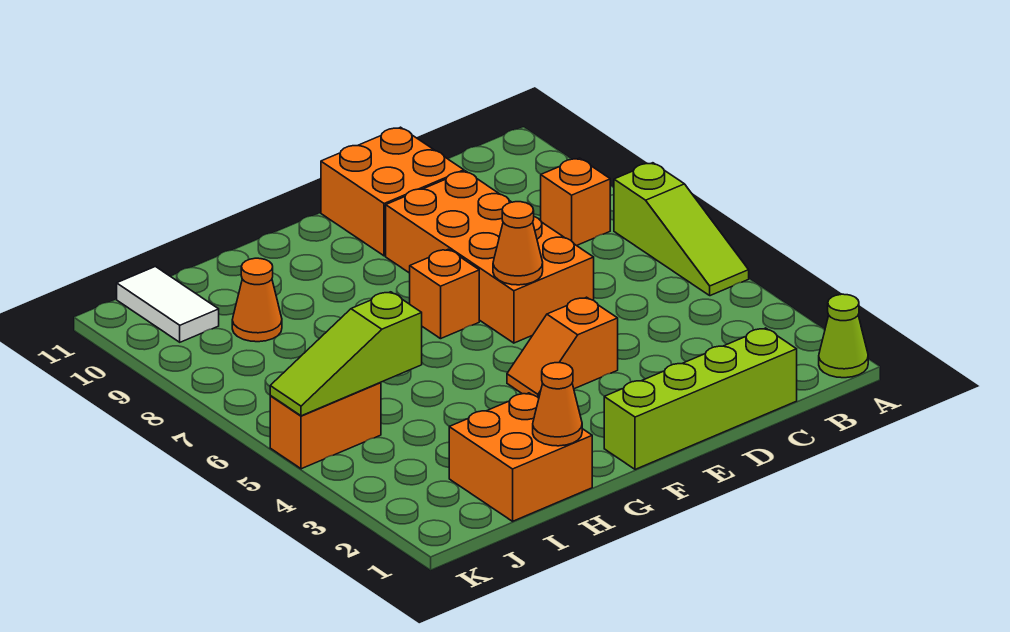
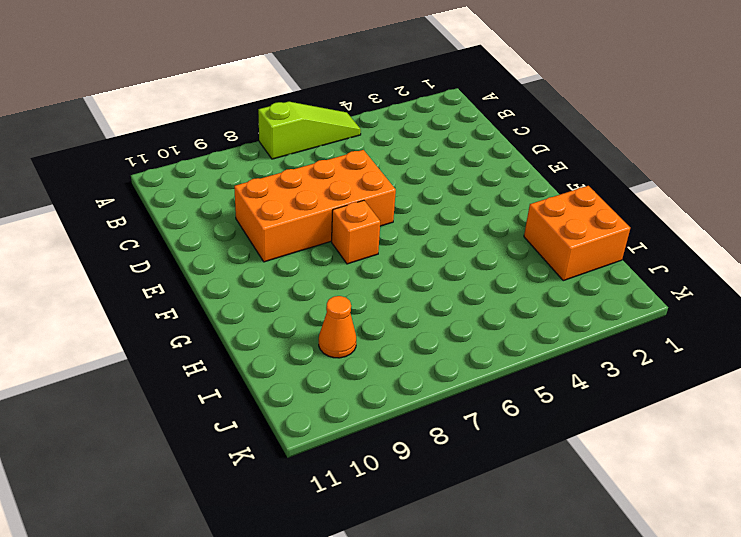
none -> lime cone A1 level 1
none -> orange brick B8 level 1
none -> lime brick C1:F1 level 1

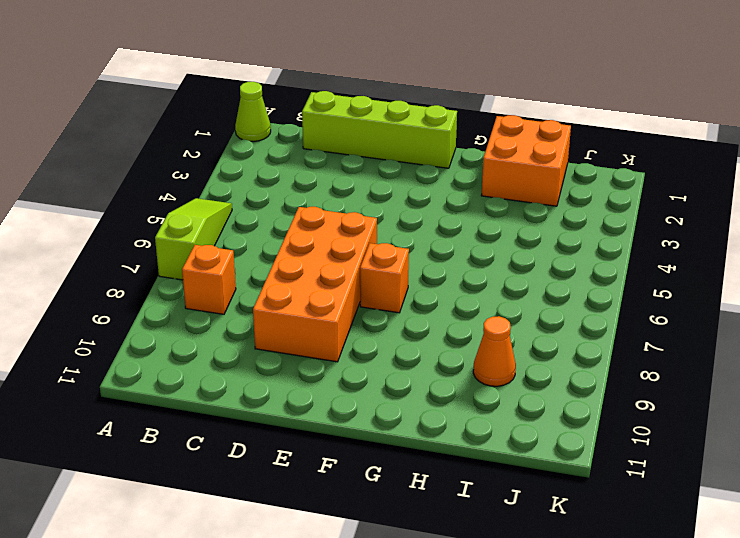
none -> orange brick D10:E11 level 1
none -> orange slope E4:F4 level 1 top E
none -> orange brick J5:K5 level 1

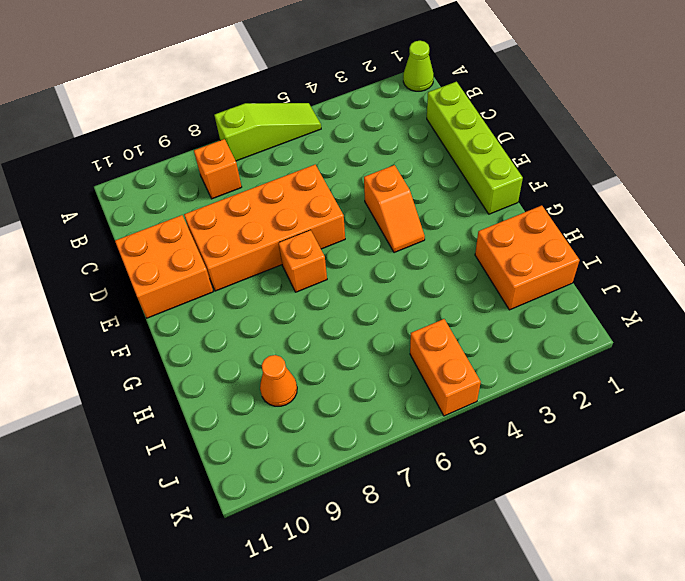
none -> white tile J10:J11 level 1
none -> orange cone E6 level 2
none -> orange cone H1 level 2

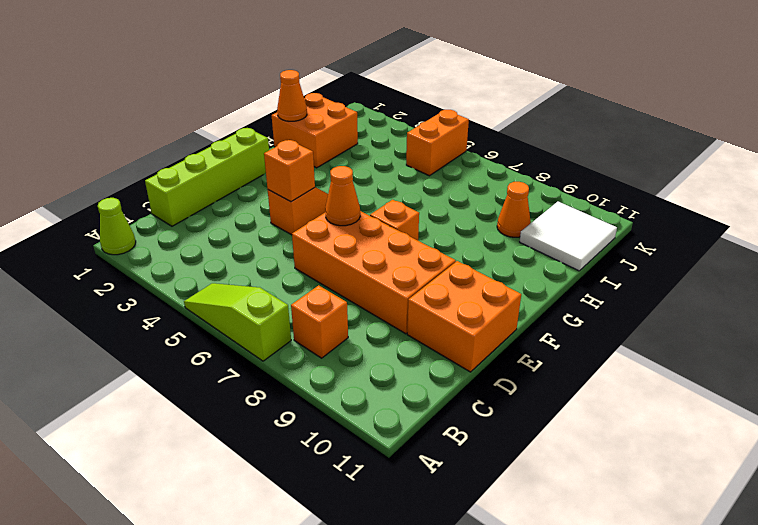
orange brick E4 level 2 -> none
white tile I10:J11 level 1 -> white tile J10:J11 level 1
none -> lime slope I5:K5 level 2 top I

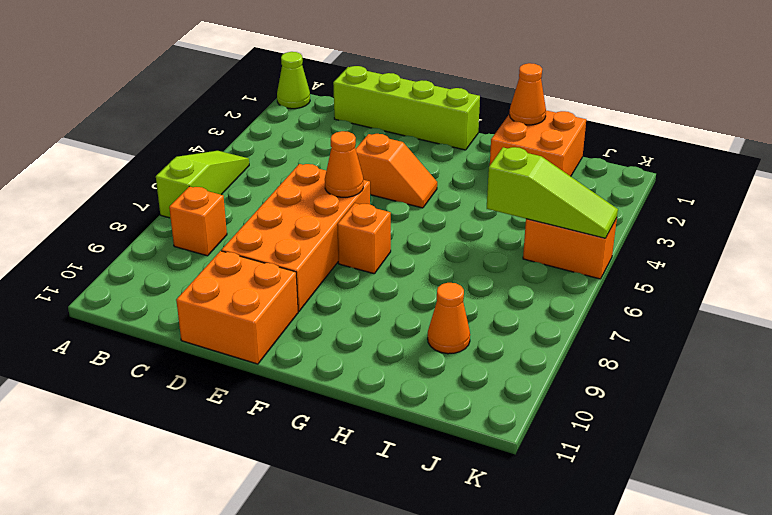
none -> white tile J10:J11 level 1

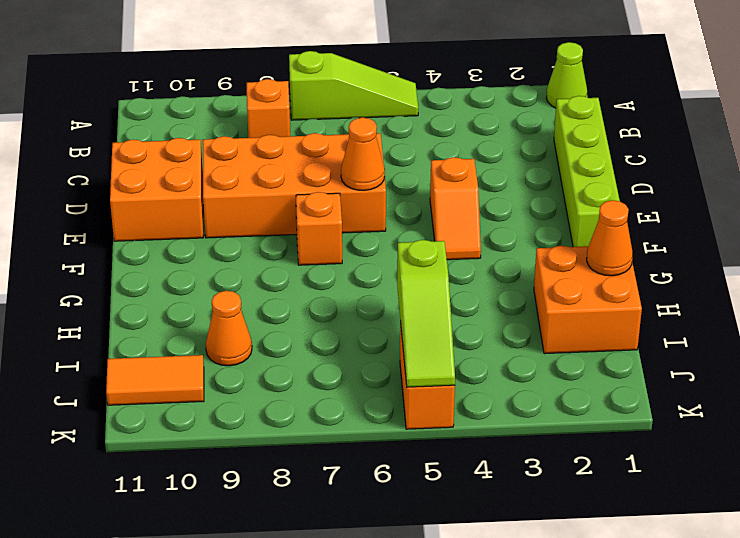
orange tile J10:J11 level 1 -> white tile J10:J11 level 1

